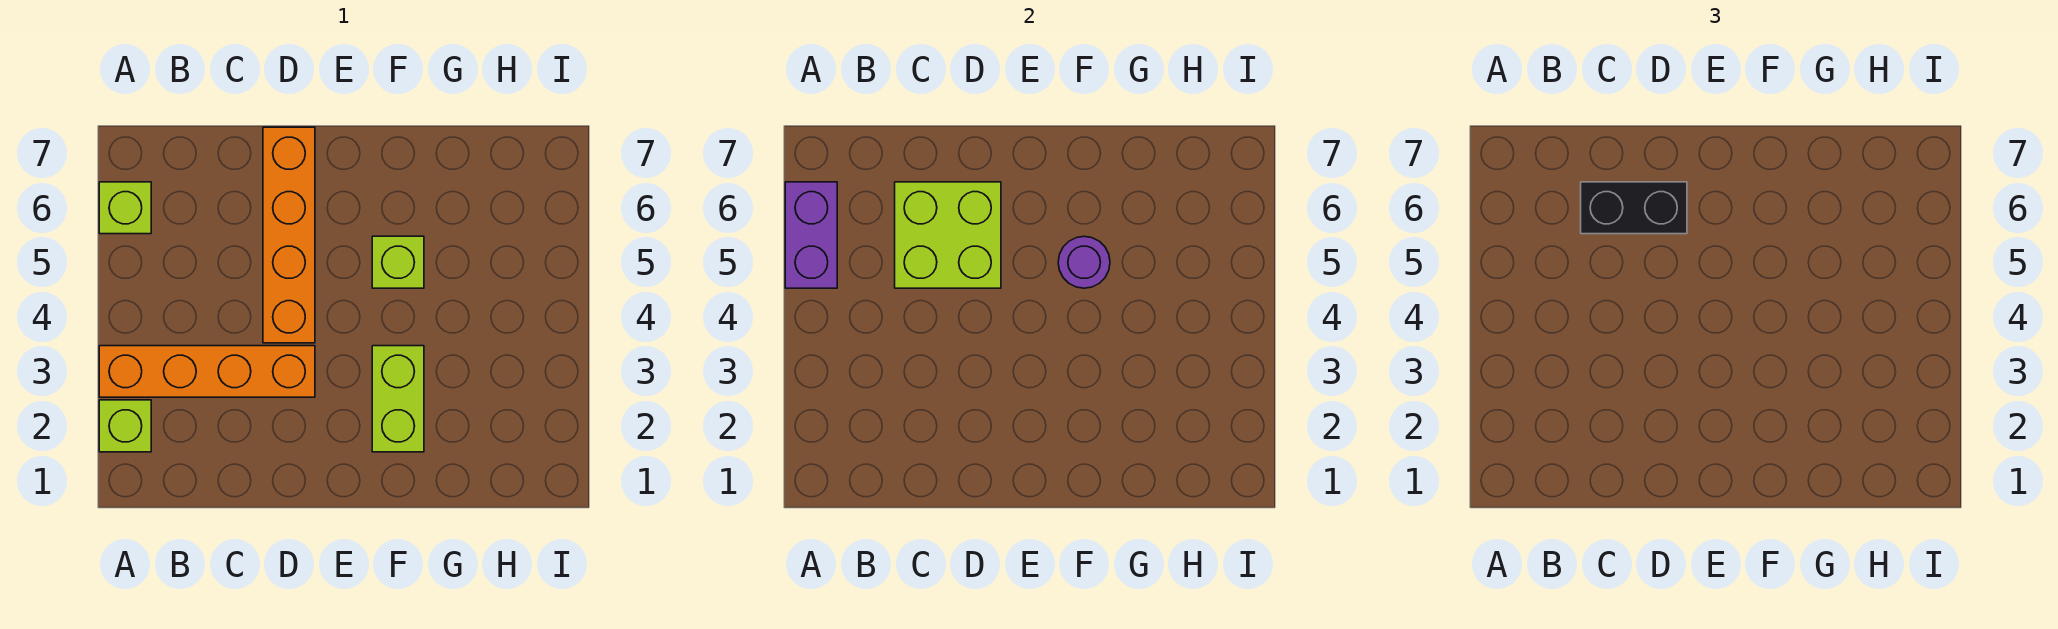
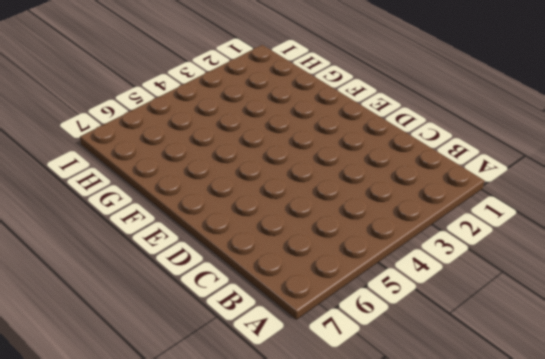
none -> lime brick A2 level 1
none -> orange brick A3:D3 level 1

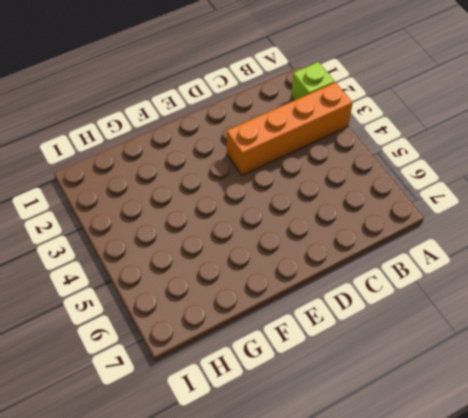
none -> lime brick A6 level 1
none -> orange brick D4:D7 level 1

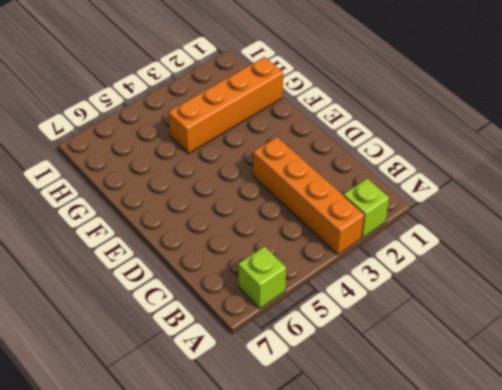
orange brick G1:G4 level 1 -> orange brick D4:D7 level 1
none -> lime brick F2:F3 level 1
none -> lime brick F5 level 1

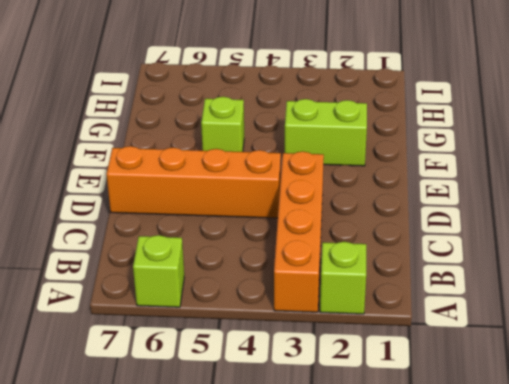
none -> purple brick A5:A6 level 2
none -> lime brick C5:D6 level 2

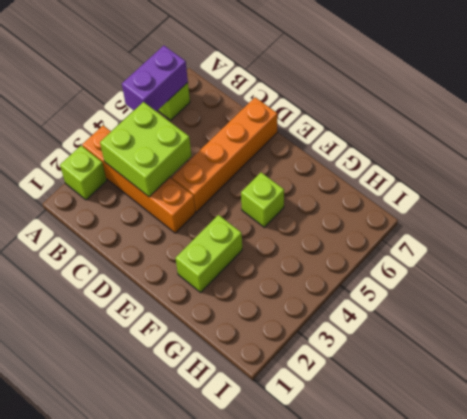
lime brick B3:C4 level 2 -> lime brick C5:D6 level 2
none -> purple round brick F5 level 2
none -> black brick C6:D6 level 3

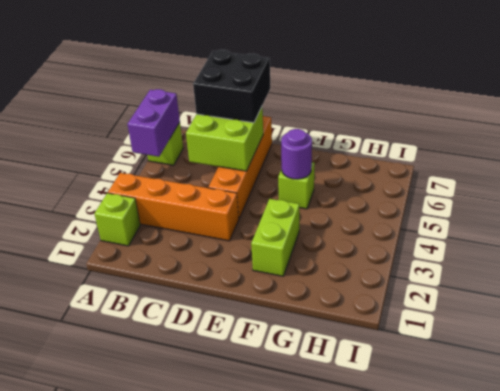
black brick C6:D7 level 3 -> black brick C6:D6 level 3

